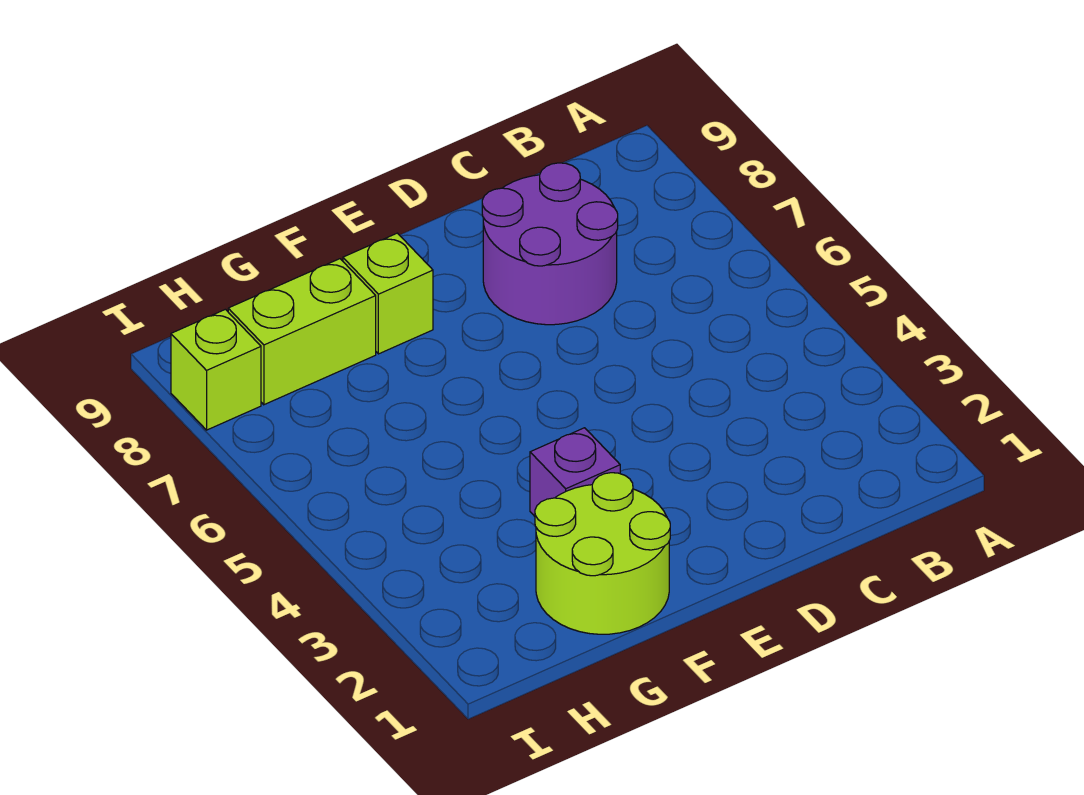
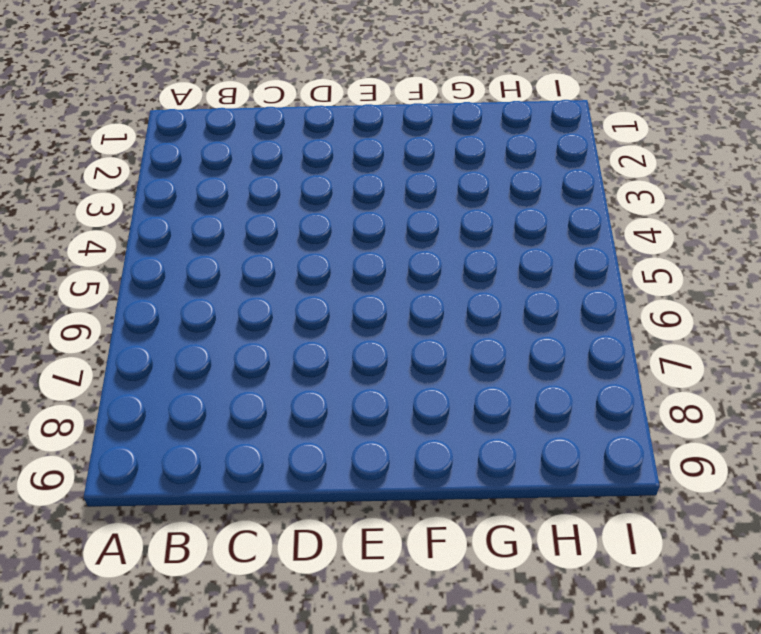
none -> purple round brick C7:D8 level 1
none -> lime round brick F1:G2 level 1

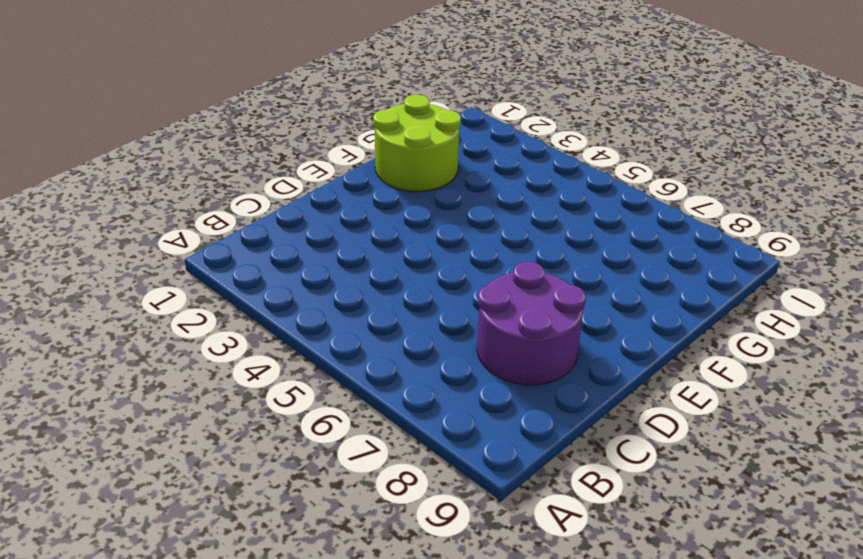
none -> purple brick F3 level 1
none -> lime brick F8 level 1

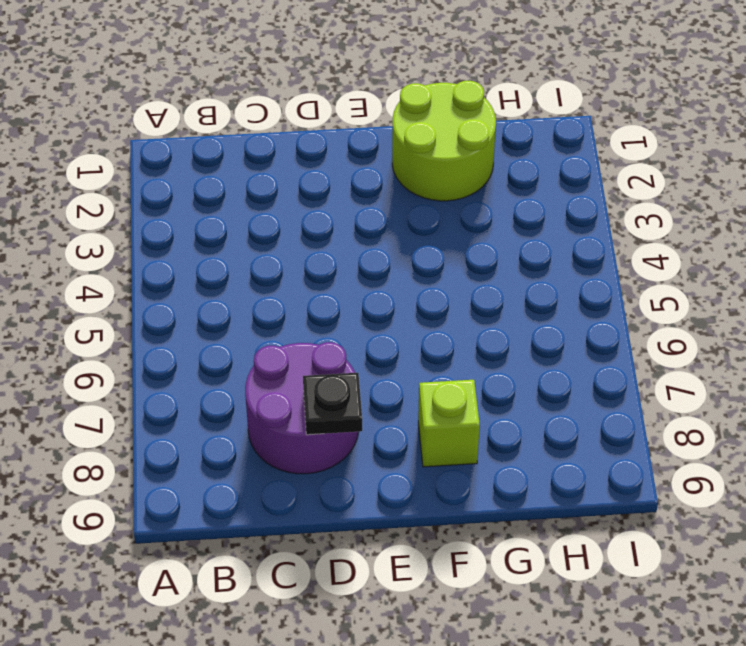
black plate D8 level 2 -> none
none -> purple brick F3 level 1
none -> lime brick G8:H8 level 1

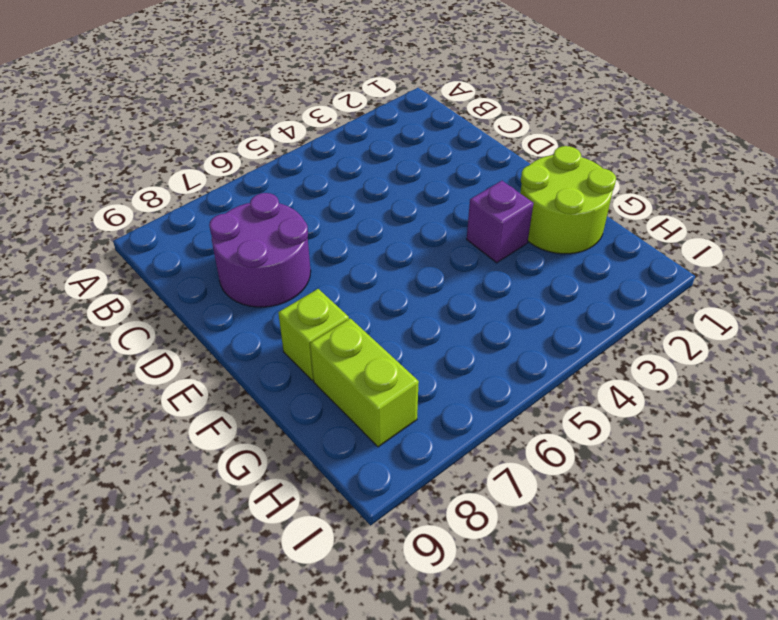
none -> lime brick I8 level 1

